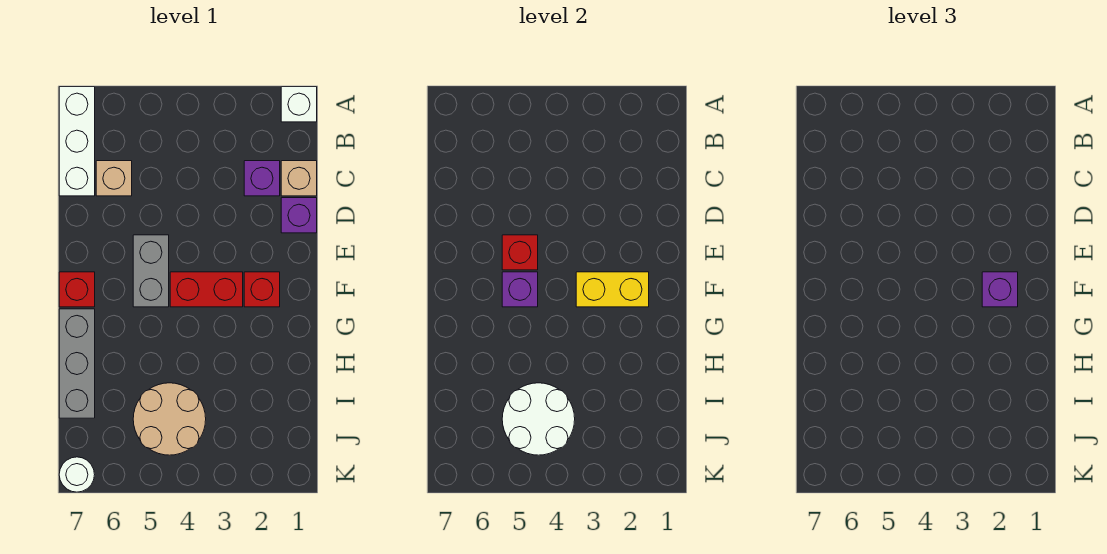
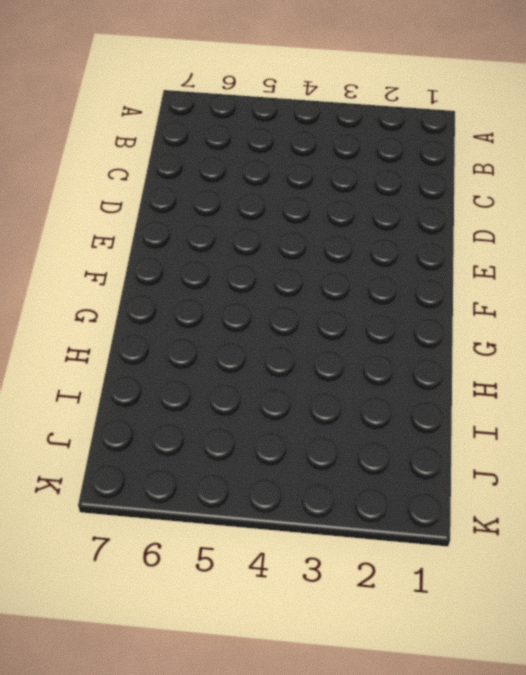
none -> white brick A1 level 1
none -> white brick A7:C7 level 1
none -> tan brick C1 level 1

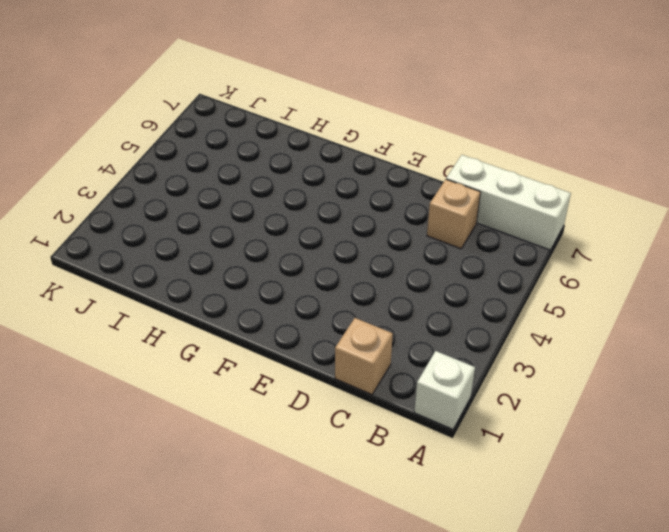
none -> purple brick C2 level 1
none -> purple brick D1 level 1
none -> grey brick E5:F5 level 1

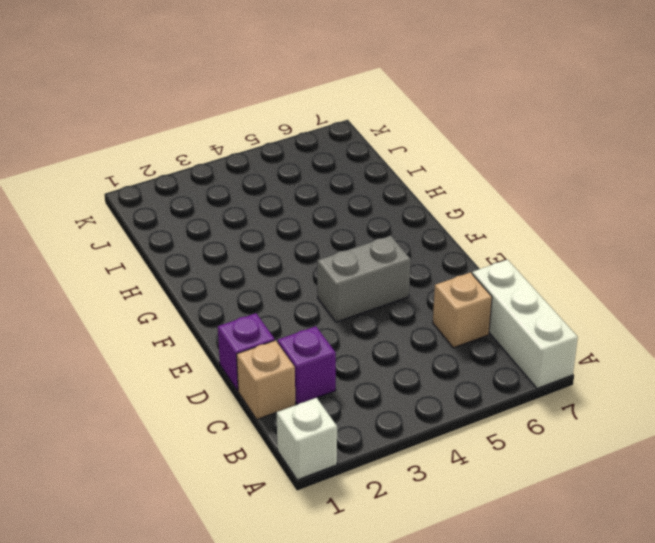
grey brick E4:E5 level 1 -> grey brick E5:F5 level 1
none -> red brick F2 level 1
none -> red brick F3:F4 level 1
none -> red brick F7 level 1

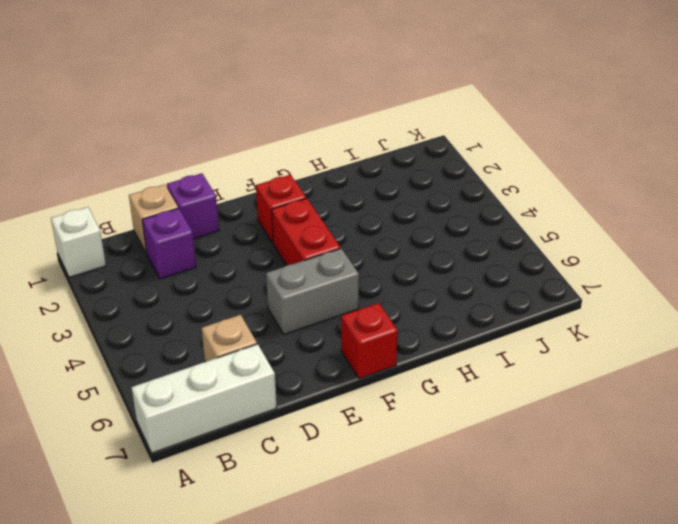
none -> grey brick G7:I7 level 1
none -> tan round brick I4:J5 level 1
none -> white round brick K7 level 1

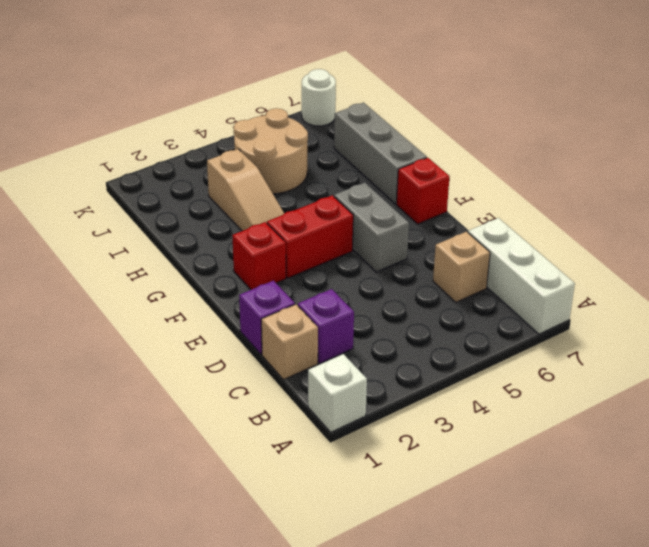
tan slope G3:I3 level 1 top I -> none
none -> red brick E5 level 2
none -> yellow brick F2:F3 level 2
none -> purple brick F5 level 2

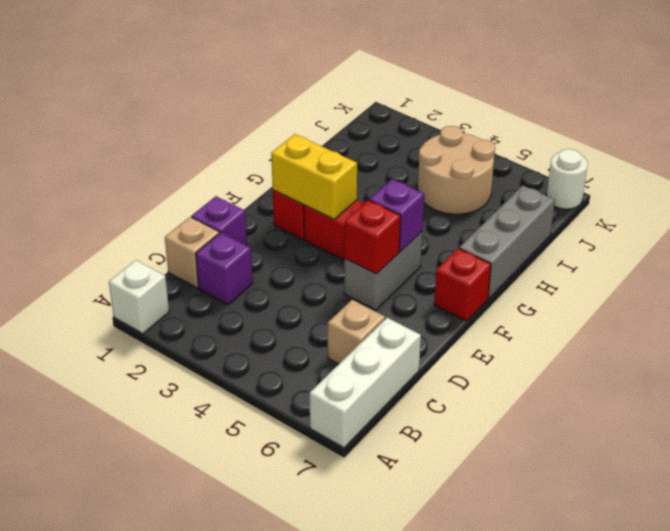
none -> white round brick I4:J5 level 2
none -> purple brick F2 level 3

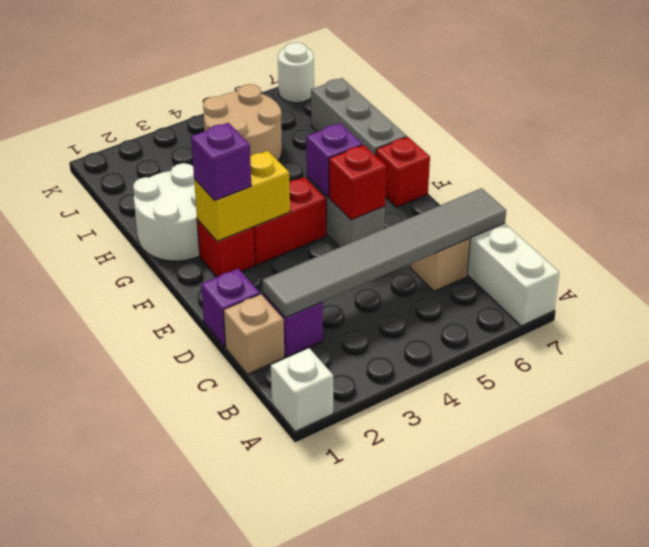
grey tile C2:C7 level 2 -> none
white round brick G1:H2 level 1 -> white round brick I4:J5 level 2

